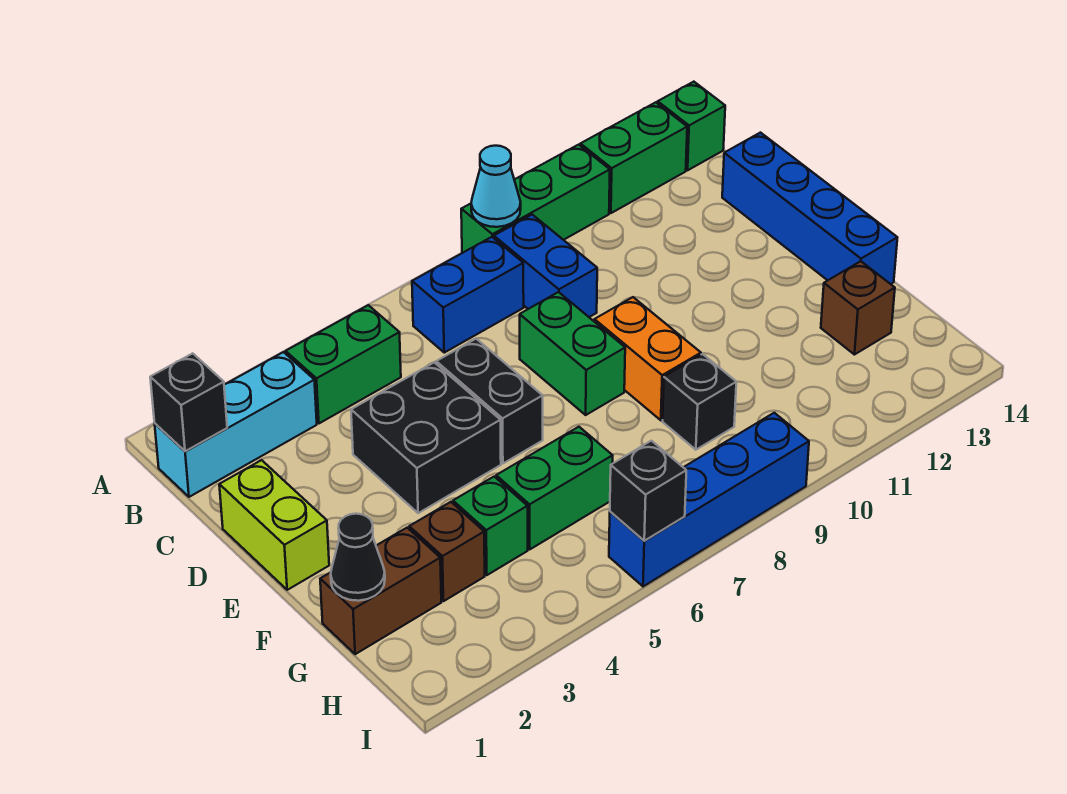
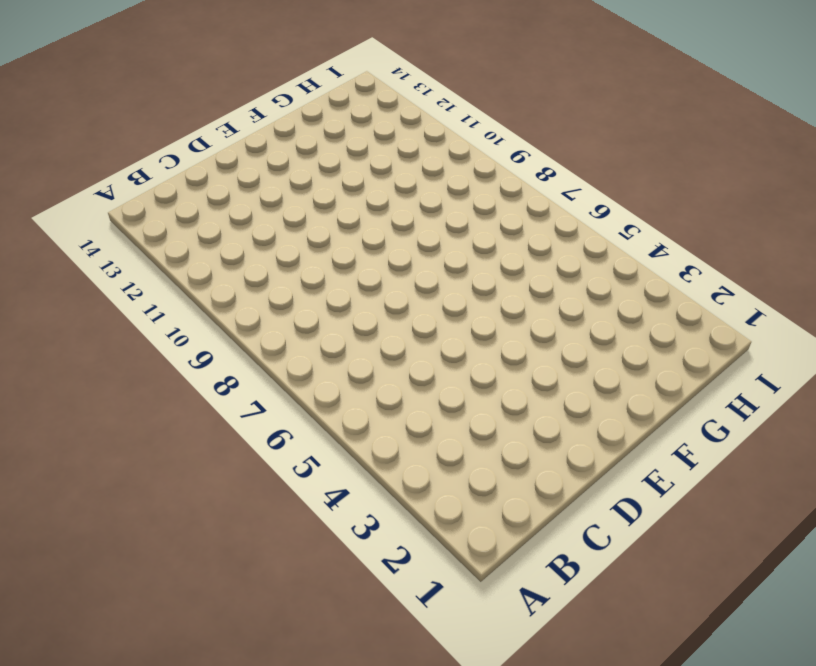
none -> green brick A9:A11 level 1
none -> green brick A12:A13 level 1
none -> green brick A14 level 1

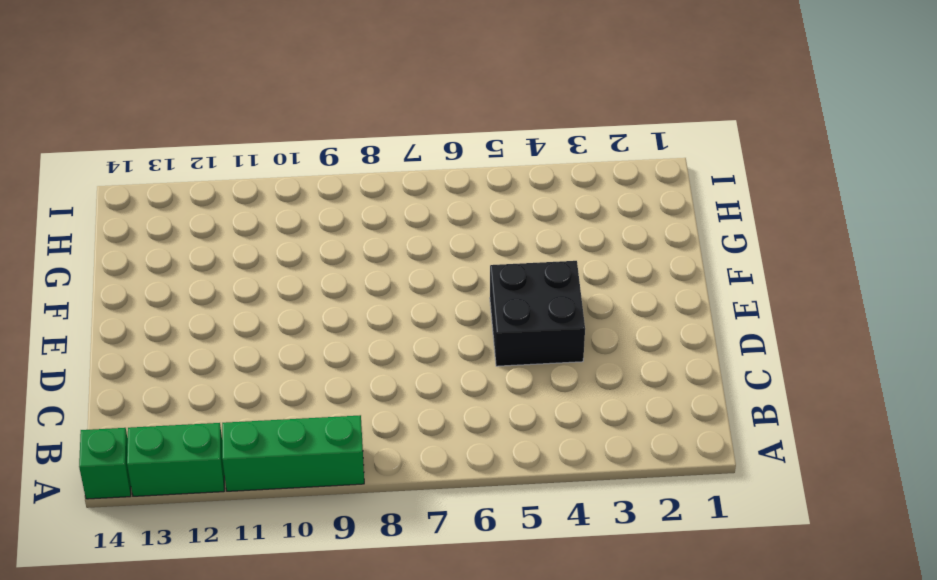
none -> cyan brick B1:B3 level 1
none -> green brick B4:B5 level 1
none -> blue brick B7:B8 level 1

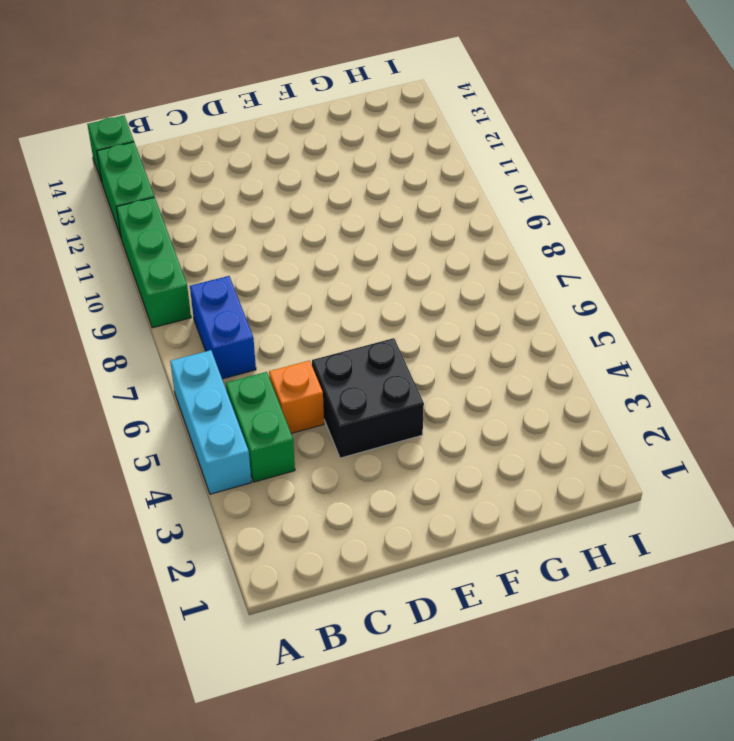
cyan brick A4:A6 level 1 -> cyan brick B1:B3 level 1
orange brick C5 level 1 -> none
none -> blue brick B9:C9 level 1
none -> blue brick C14:F14 level 1
none -> lime brick D1:E1 level 1

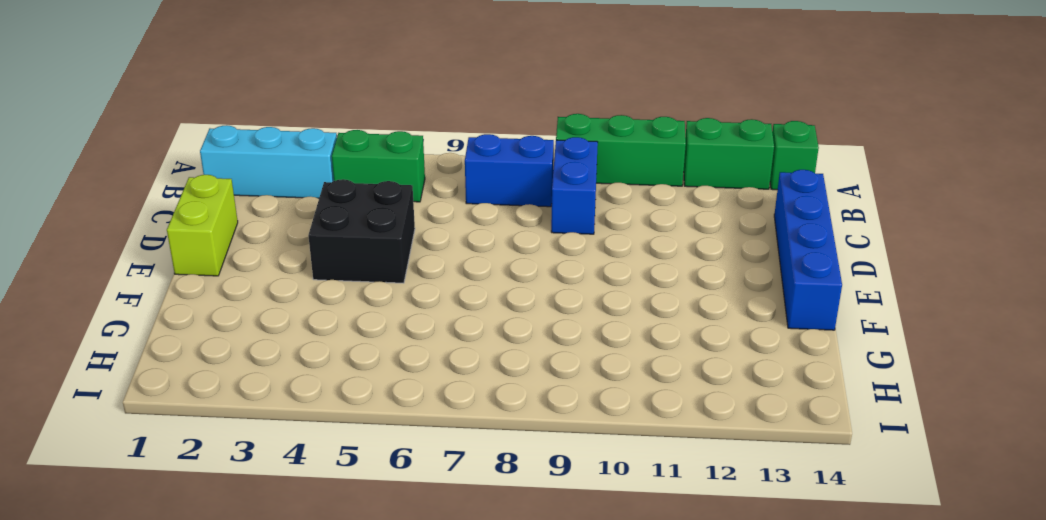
none -> black brick D6:E6 level 1
none -> green brick D8:E8 level 1
none -> orange brick E9:F9 level 1

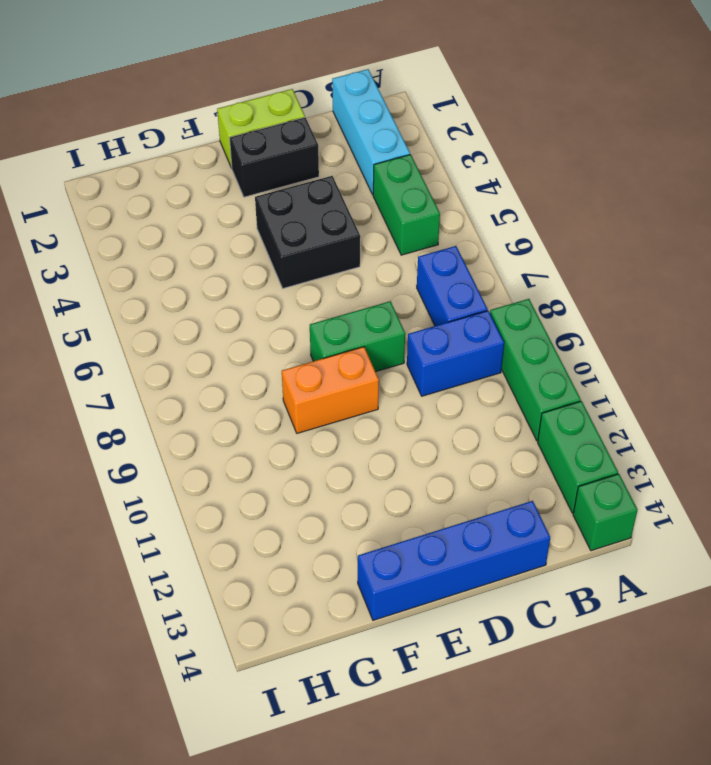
black brick D2:E2 level 1 -> black brick D6:E6 level 1
none -> brown brick G1:G2 level 1
none -> brown brick G3 level 1
none -> green brick G4 level 1

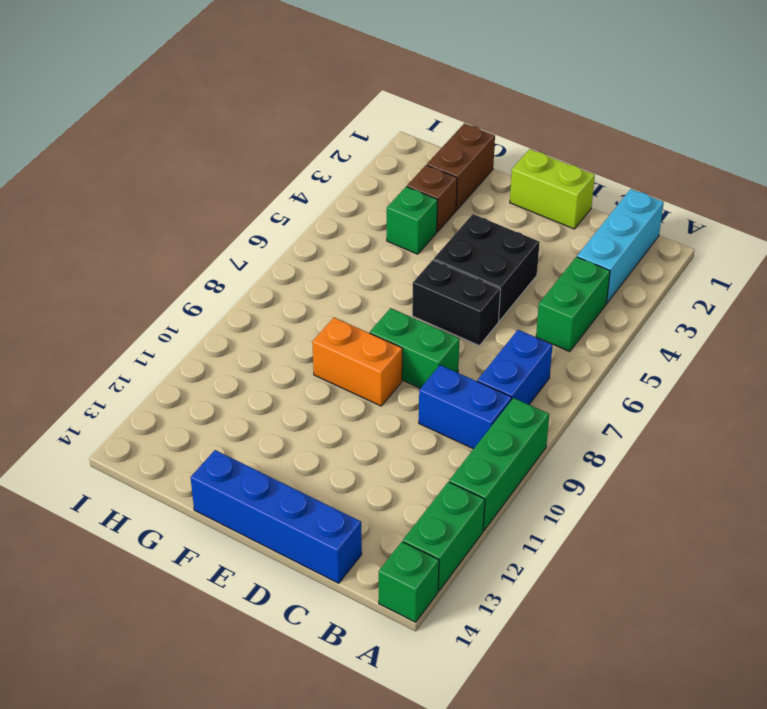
none -> green brick G5:G6 level 1
none -> black brick G9 level 1
none -> brown brick G13 level 1

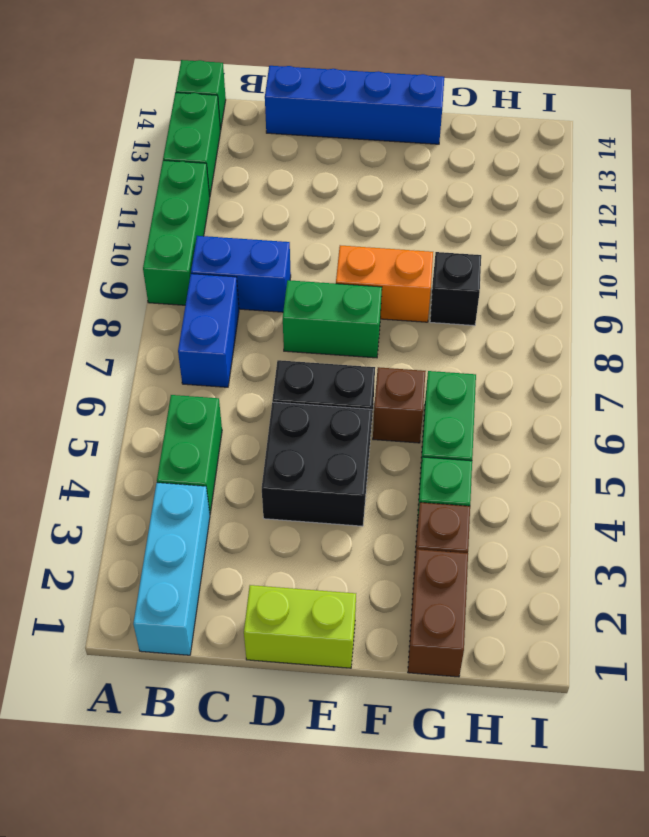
brown brick F6 level 1 -> brown brick G13 level 1
none -> blue brick I6:I9 level 1
none -> cyan cone A9 level 2
none -> black brick B1 level 2

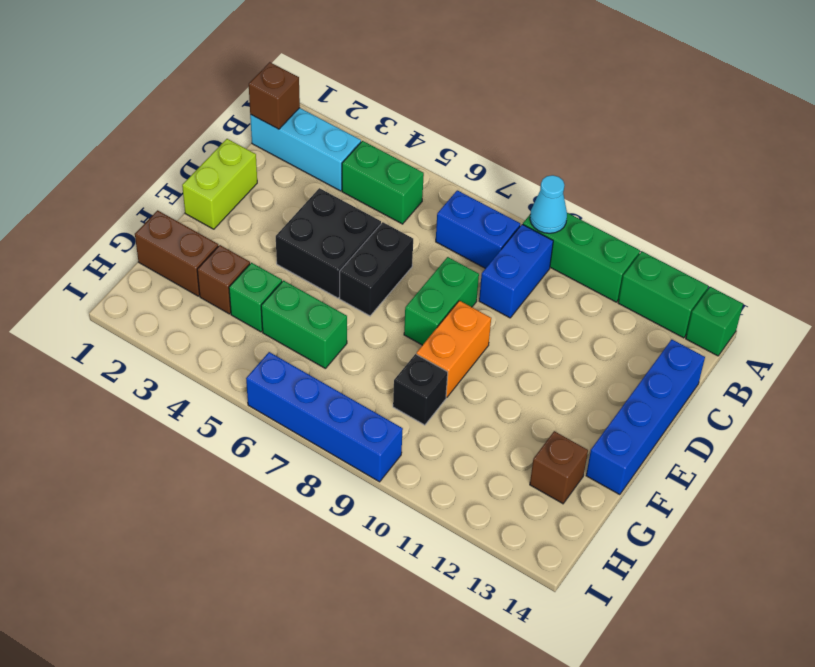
brown brick B1 level 2 -> black brick B1 level 2
none -> black cone G1 level 2
none -> black brick I6 level 2

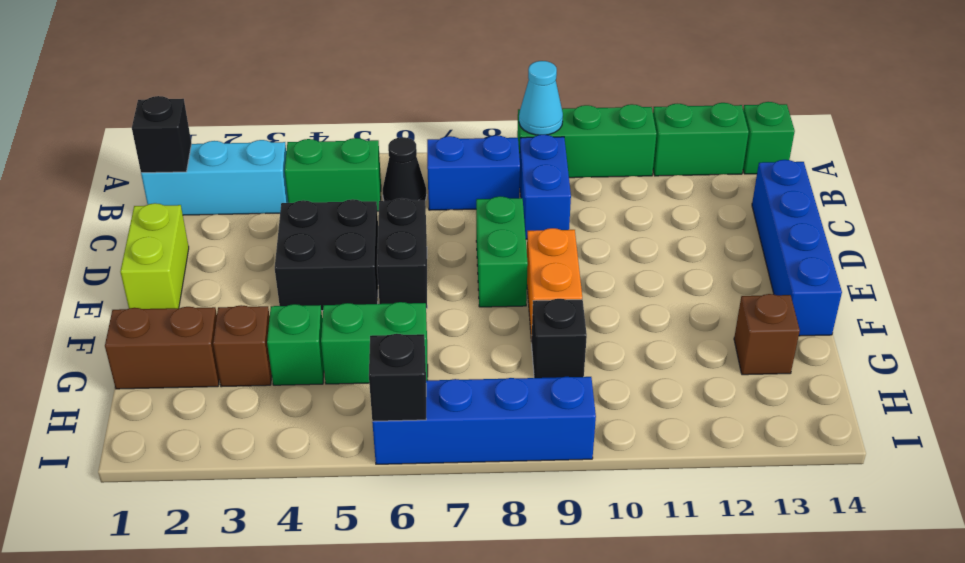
black cone B6 level 1 -> black cone G1 level 2

